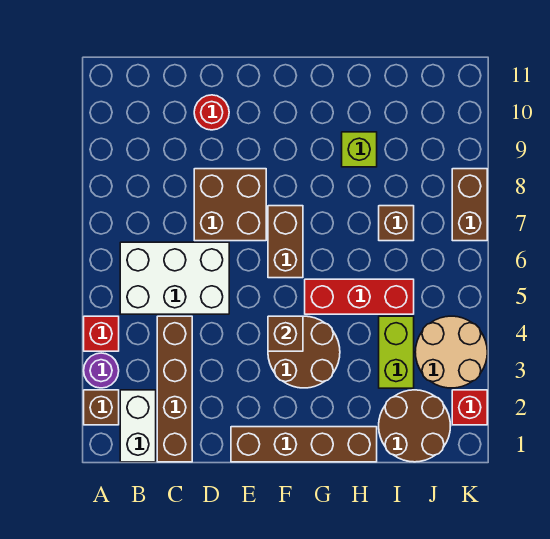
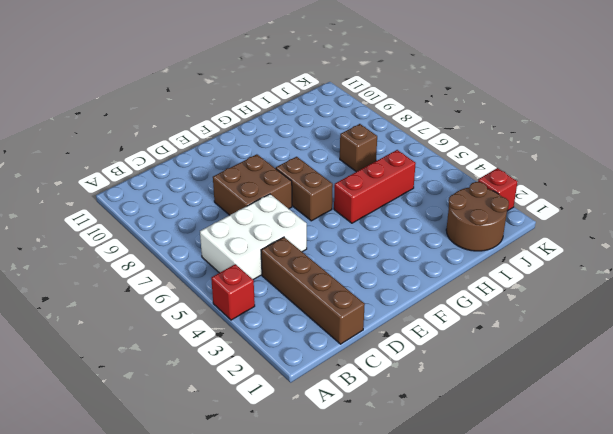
none -> brown brick A2 level 1
none -> purple round brick A3 level 1
none -> white brick B1:B2 level 1

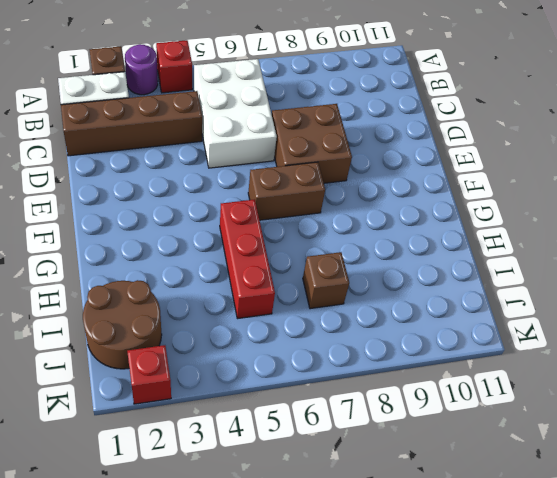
none -> red round brick D10 level 1
none -> brown brick E1:H1 level 1
none -> brown round brick F3:G4 level 1

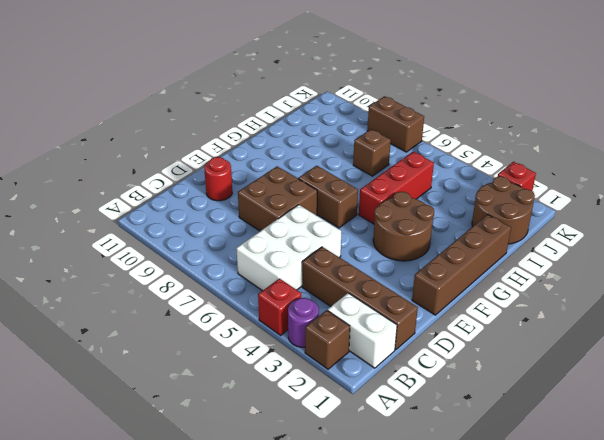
none -> lime brick H9 level 1
none -> lime brick I3:I4 level 1
none -> tan round brick J3:K4 level 1

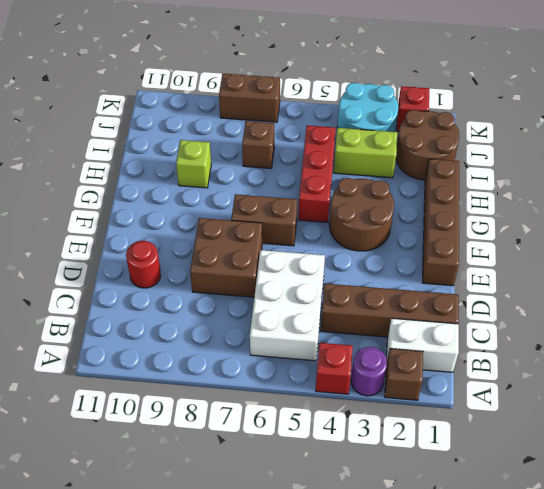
cyan round brick J3:K4 level 1 -> tan round brick J3:K4 level 1
none -> brown brick F4 level 2

